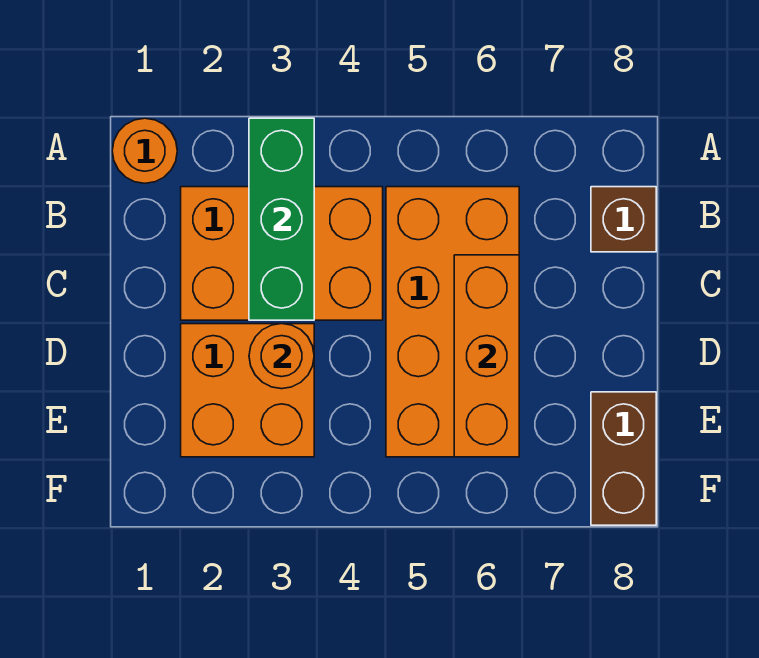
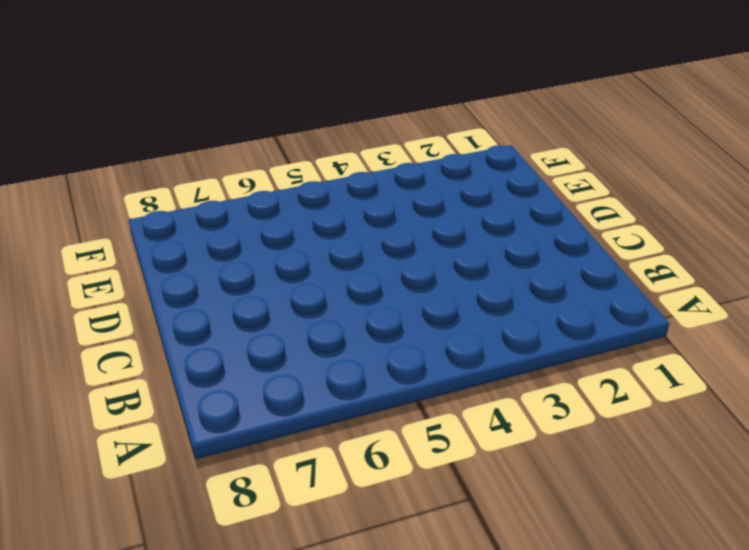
none -> orange round brick A1 level 1
none -> orange brick B2:C4 level 1

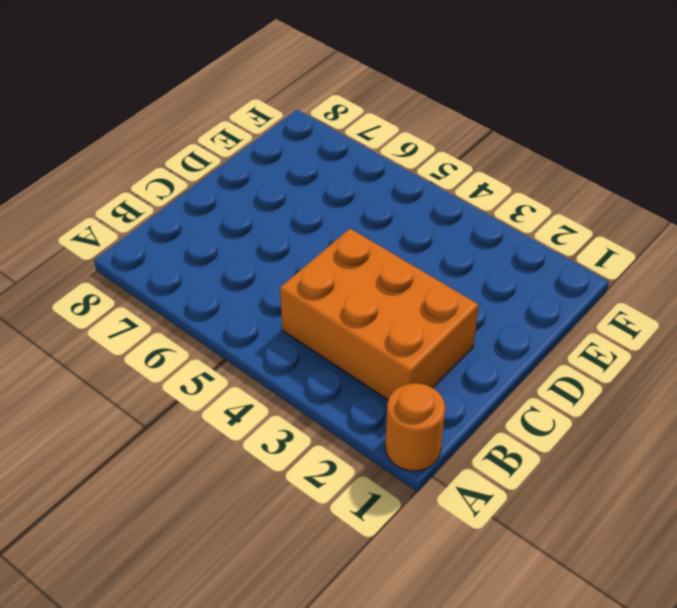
none -> orange brick B5:E6 level 1
none -> brown brick B8 level 1

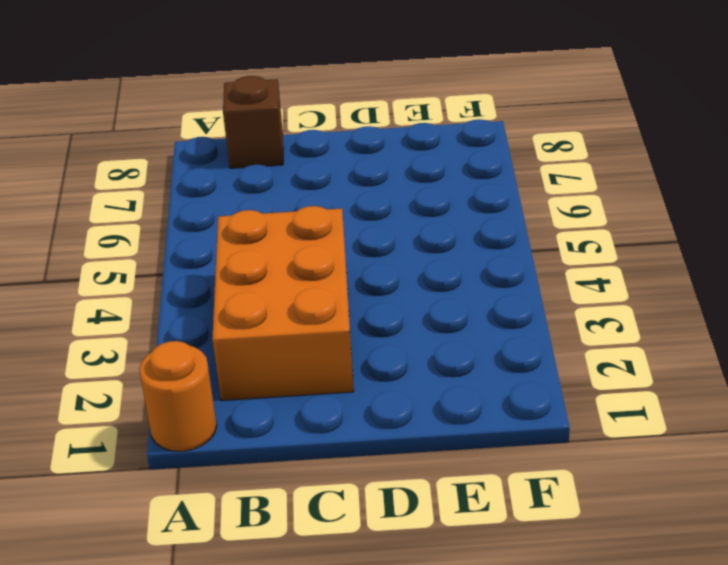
none -> orange brick B5:E6 level 1
none -> orange brick D2:E3 level 1

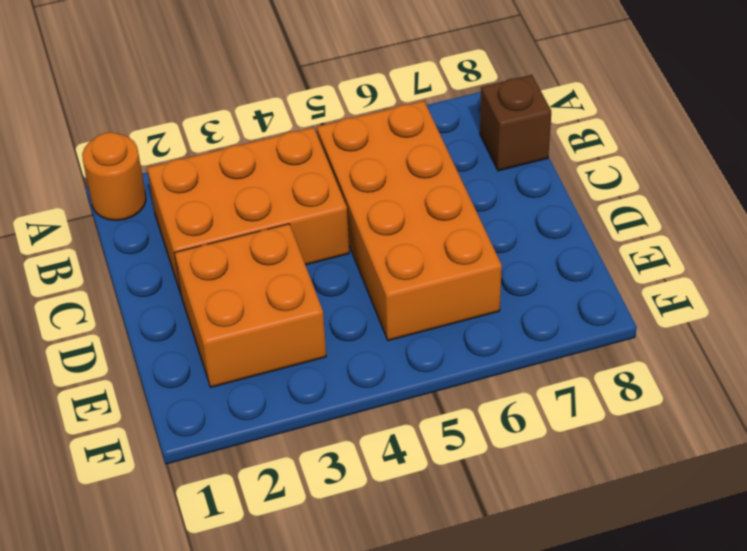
none -> brown brick E8:F8 level 1
none -> green brick A3:C3 level 2

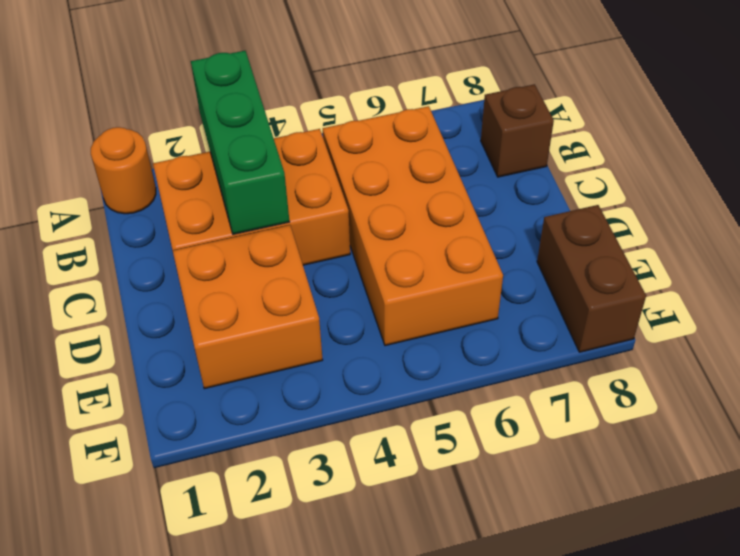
none -> orange brick C6:E6 level 2
none -> orange round brick D3 level 2

